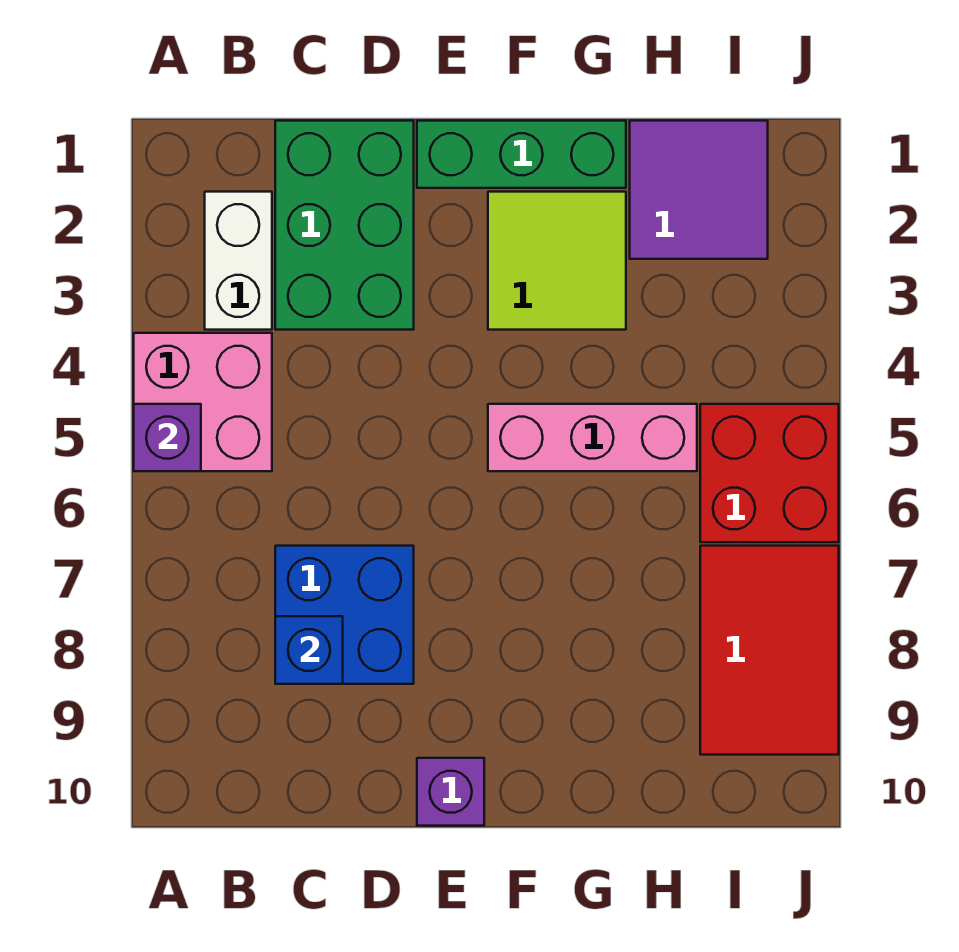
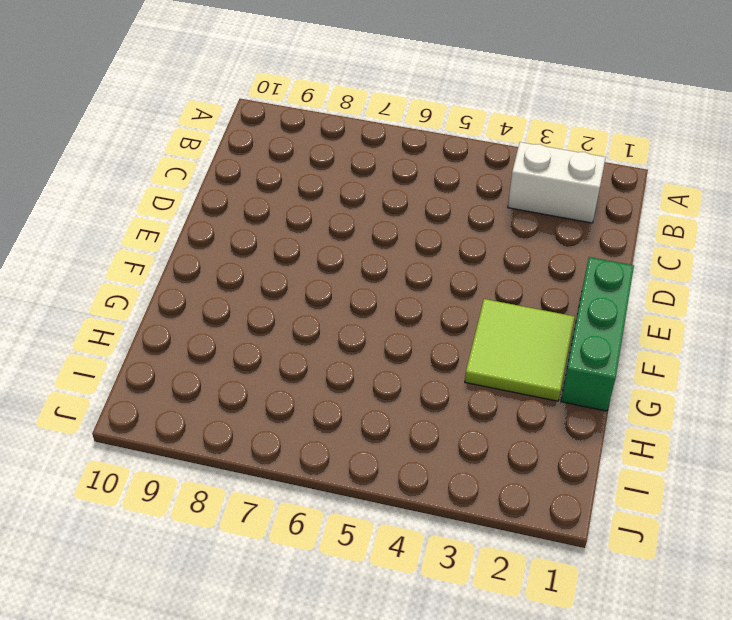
none -> pink brick A4:B5 level 1
none -> green brick C1:D3 level 1
none -> blue brick C7:D8 level 1

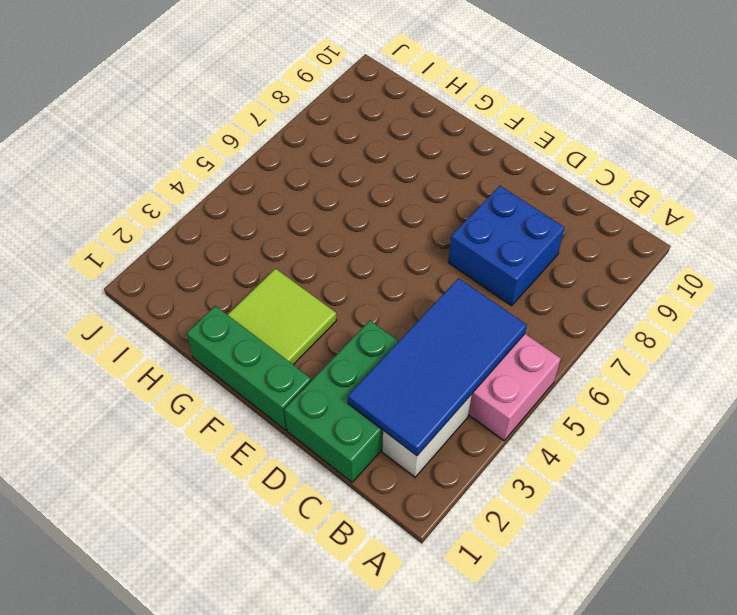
blue tile B2:C5 level 2 -> none
none -> purple brick E10 level 1
none -> pink brick F5:H5 level 1
none -> purple tile H1:I2 level 1

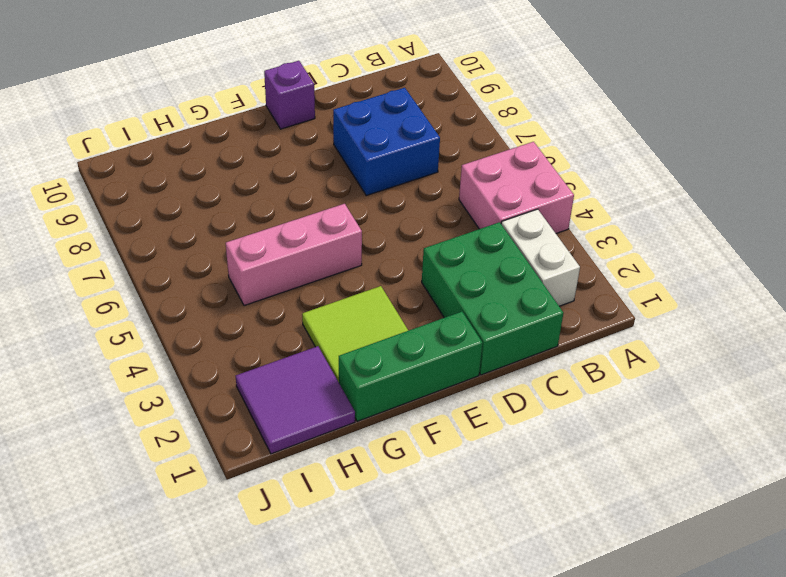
none -> red brick I5:J6 level 1
none -> red tile I7:J9 level 1
none -> purple brick A5 level 2

